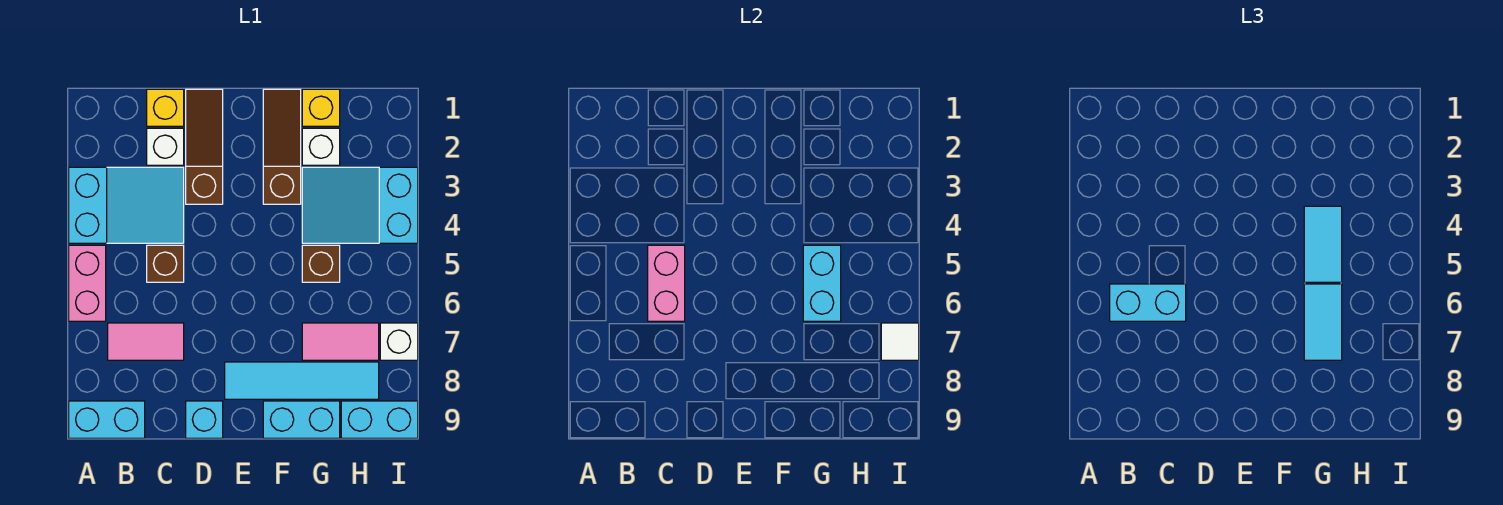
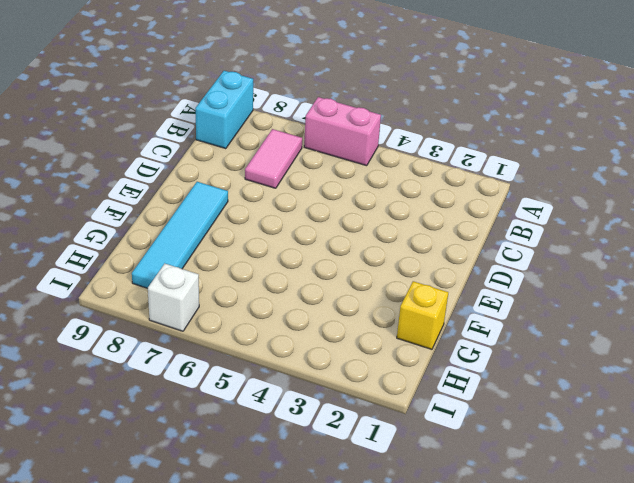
none -> cyan slope A3:C4 level 1 top A
none -> yellow brick C1 level 1
none -> white brick C2 level 1

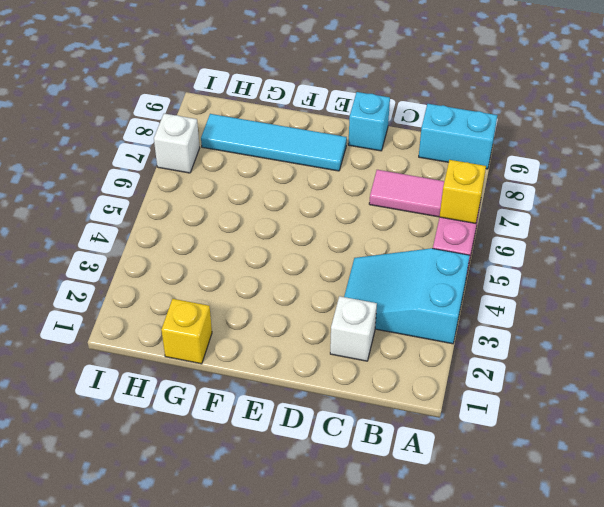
yellow brick A6 level 2 -> yellow brick C1 level 1
none -> brown brick C5 level 1
none -> brown slope D1:D3 level 1 top 3
none -> brown slope F1:F3 level 1 top 3

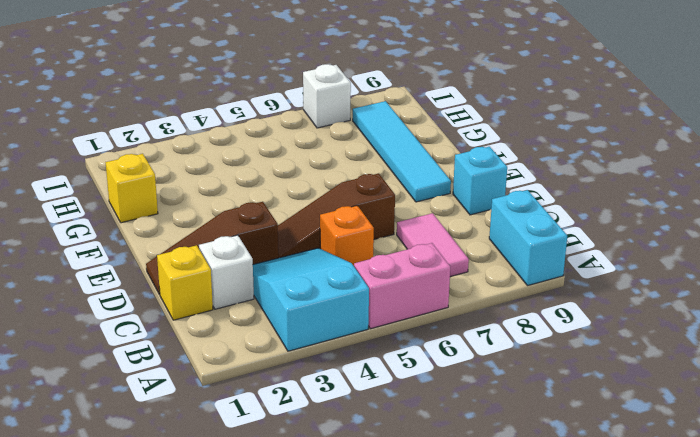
orange brick C5 level 1 -> brown brick C5 level 1
brown slope D4:D6 level 1 top 6 -> brown slope F1:F3 level 1 top 3
none -> cyan brick F9:G9 level 1
none -> white brick G2 level 1
none -> cyan slope G3:I4 level 1 top I

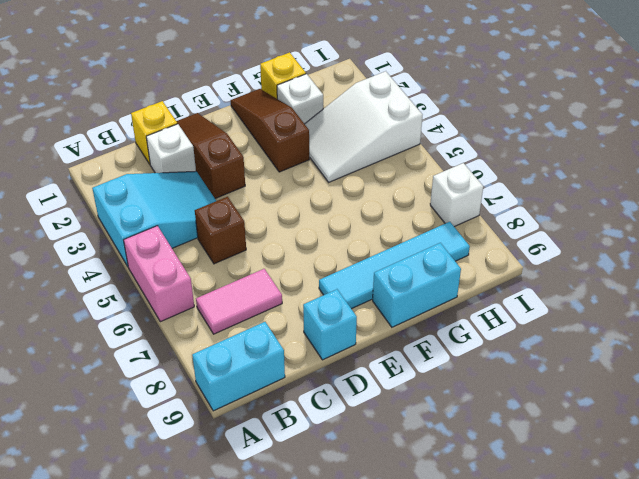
white slope G3:I4 level 1 top I -> cyan slope G3:I4 level 1 top I
none -> brown brick G5 level 1
none -> pink tile G7:H7 level 1
none -> cyan brick H9:I9 level 1

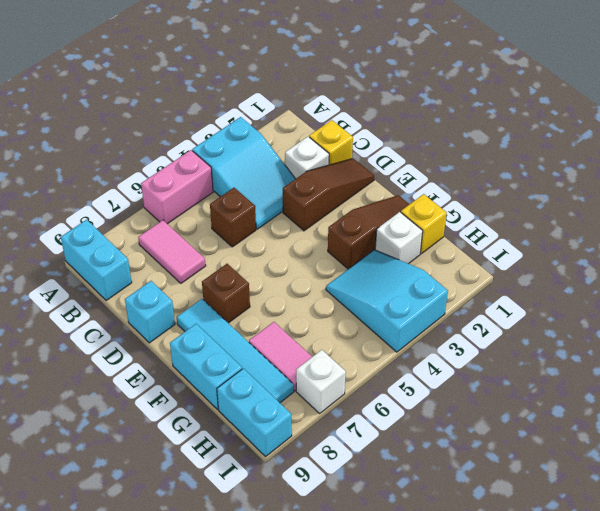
brown brick E7 level 1 -> brown brick G5 level 1
none -> pink brick C5:C6 level 2
none -> cyan brick G5:G6 level 2
none -> white tile I7 level 2

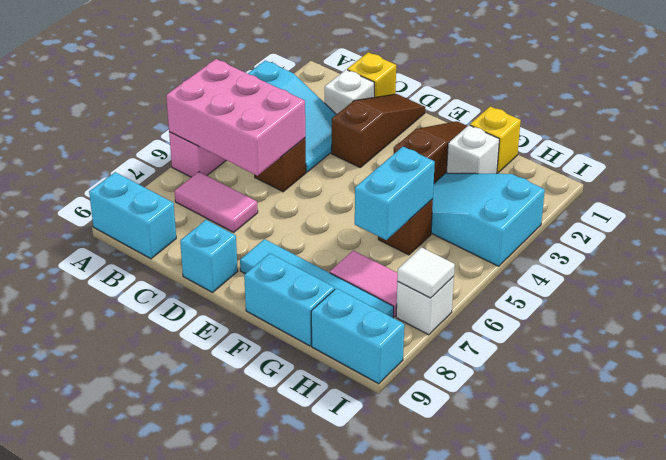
pink brick A5:C6 level 2 -> pink brick C5:C6 level 2
none -> cyan brick B6:C6 level 3
none -> cyan tile G4:G5 level 3
none -> cyan tile G6:G7 level 3

